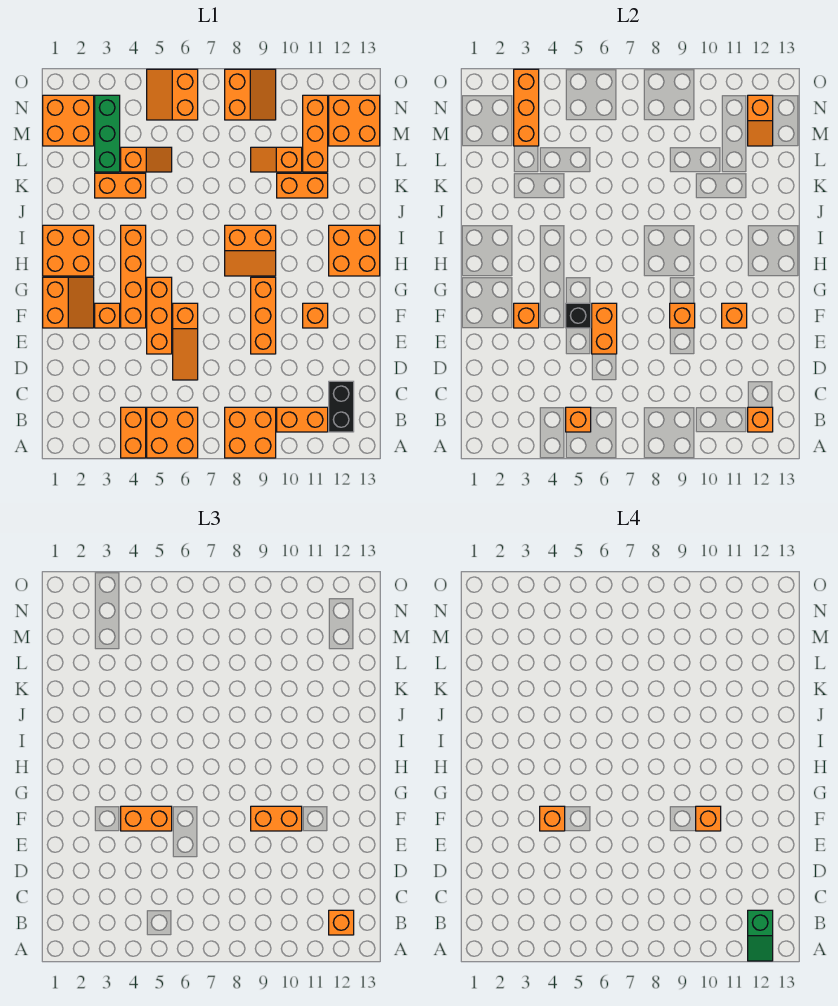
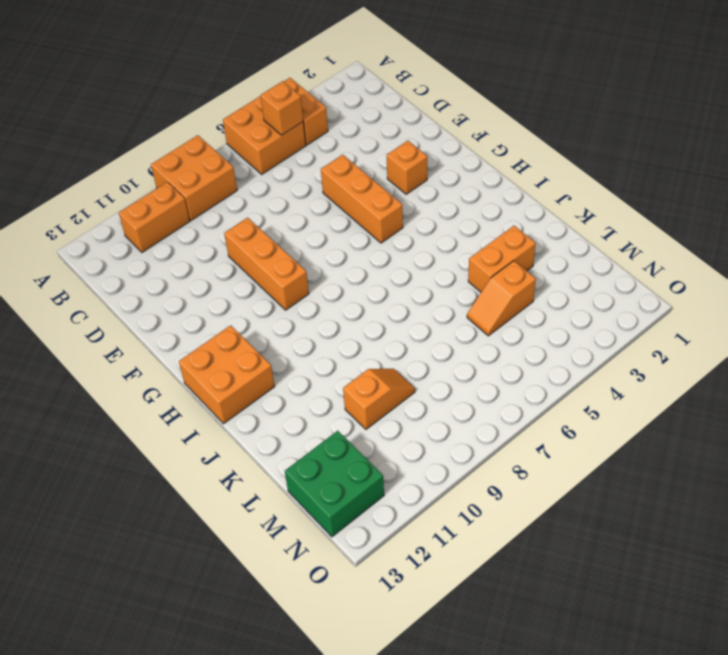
green brick M12:N13 level 1 -> orange brick M12:N13 level 1
none -> black brick B12:C12 level 1
none -> orange slope D6:F6 level 1 top F
none -> orange slope F1:G2 level 1 top 1
none -> orange brick F4:I4 level 1

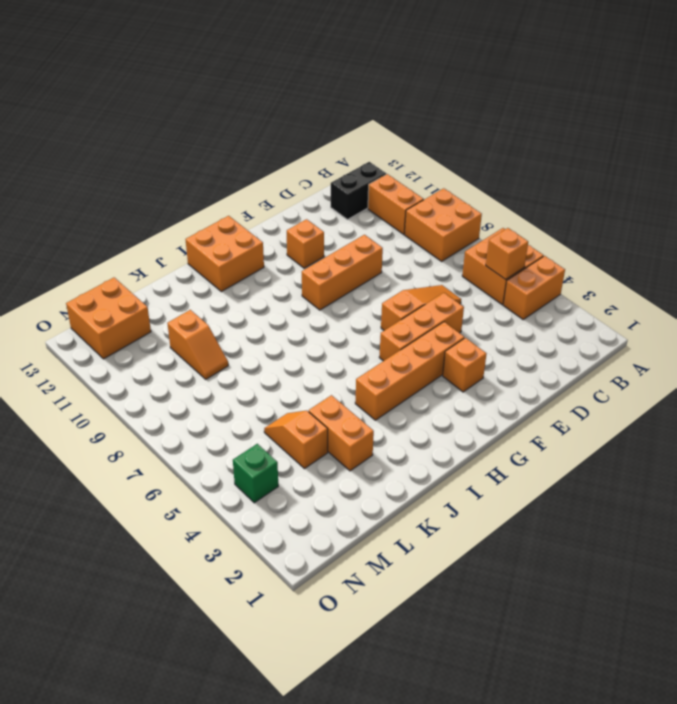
green brick N4 level 1 -> none
none -> orange slope F1:G2 level 1 top 1
none -> orange brick H1:I2 level 1
none -> orange slope H8:I9 level 1 top I
none -> orange brick K10:K11 level 1

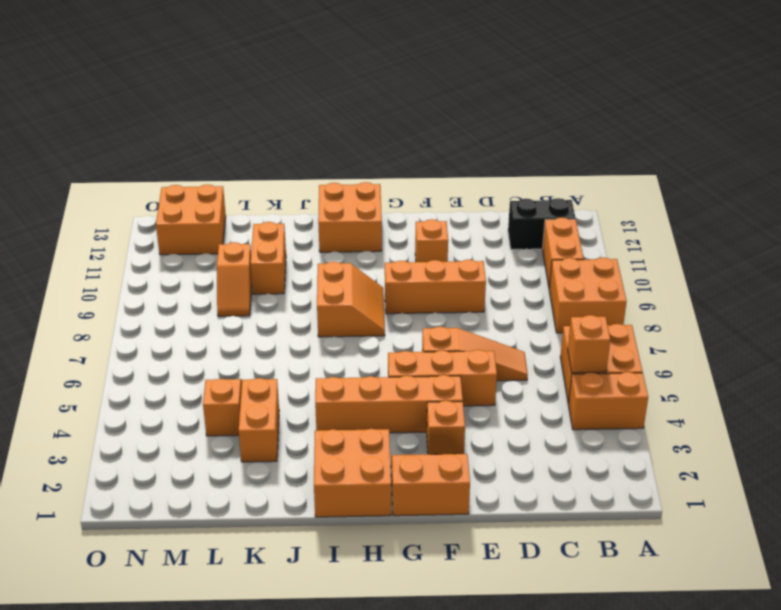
none -> green brick L3:N3 level 1
none -> orange brick L11:N11 level 1
none -> orange brick M1:N2 level 1
none -> orange slope N5:O6 level 1 top 6

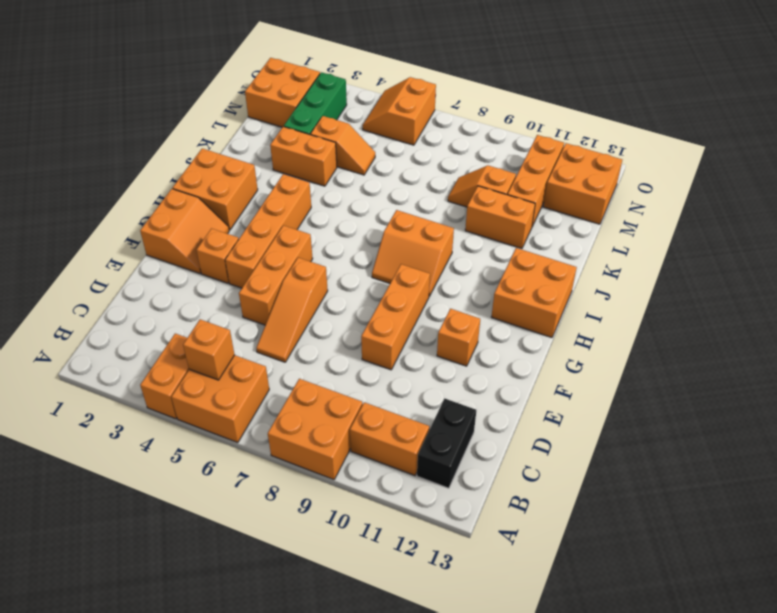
none -> orange slope N8:O9 level 1 top 8
none -> orange brick B12 level 2
none -> orange brick E6:F6 level 2
none -> orange brick F3 level 2

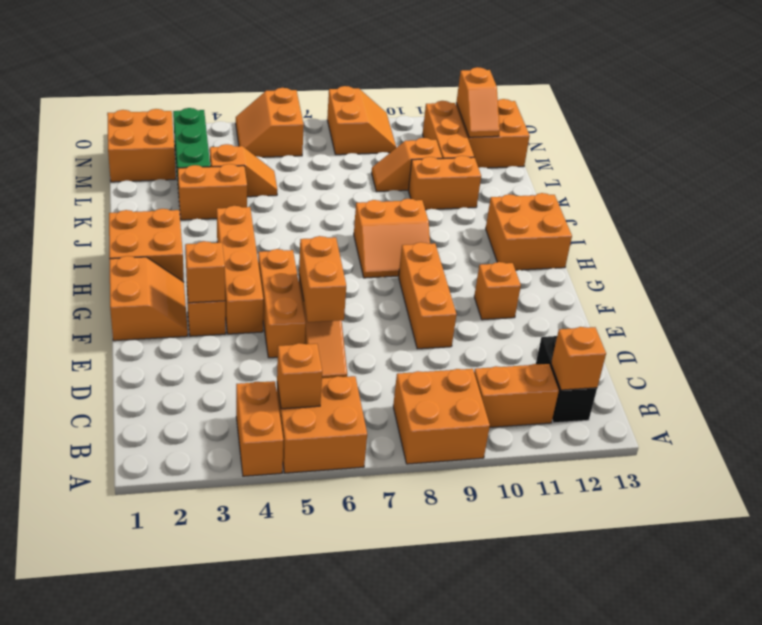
none -> black brick F5 level 2
none -> orange brick F9 level 2
none -> orange brick F11 level 2
none -> orange brick M3:O3 level 2

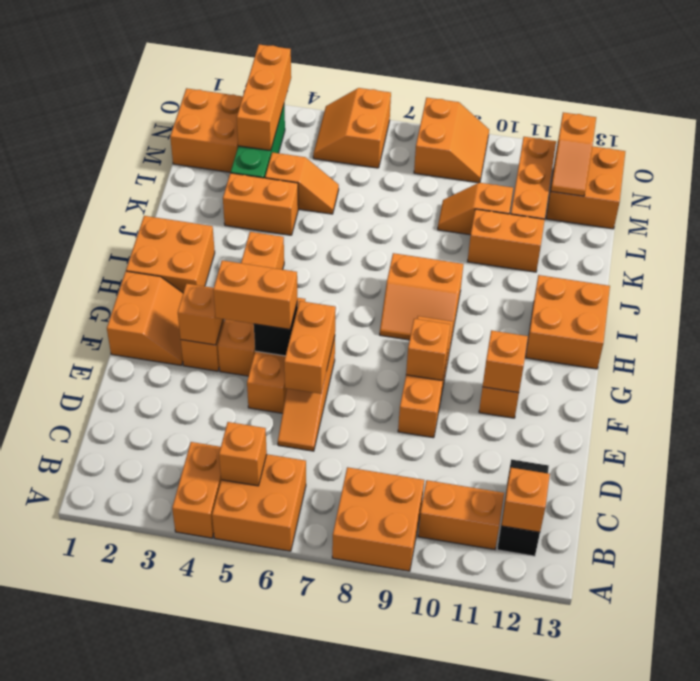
none -> orange brick B12 level 3
none -> orange brick F9:F10 level 3
none -> green slope A12:B12 level 4 top B
none -> orange brick F4 level 4

